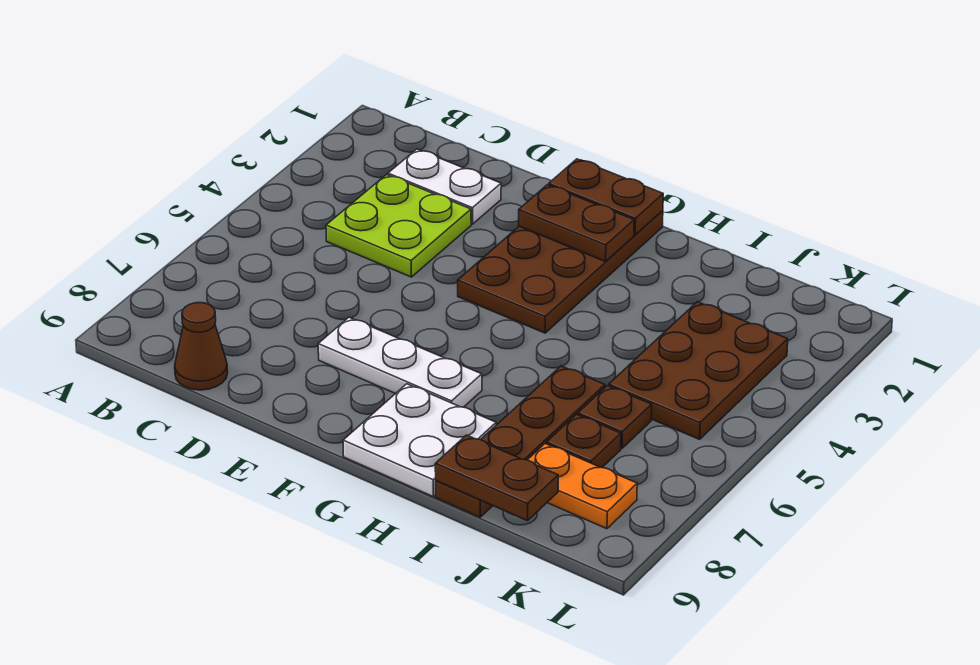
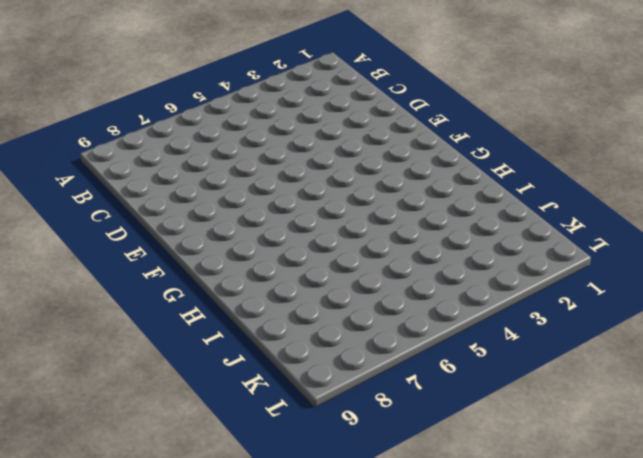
none -> white plate C2:D2 level 1
none -> lime plate C3:D4 level 1
none -> brown cone C9 level 1

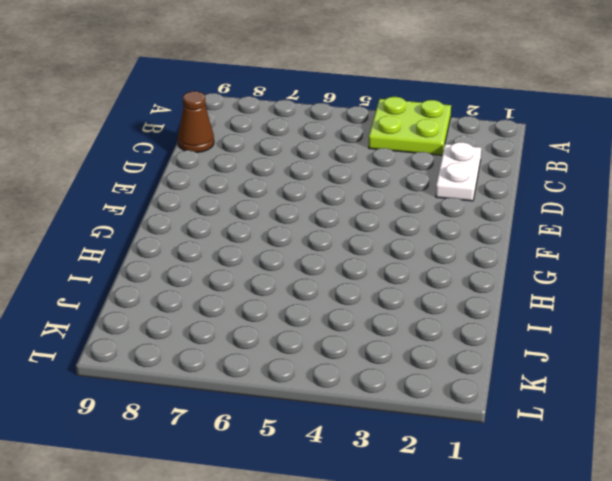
lime plate A3:B4 level 1 -> lime plate C3:D4 level 1
none -> white plate E7:G7 level 1
none -> brown plate F1:G4 level 1
none -> white plate G8:H9 level 1

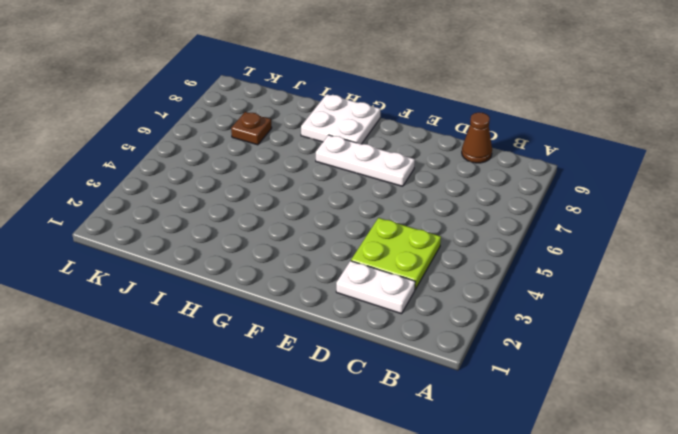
none -> brown plate F1:G4 level 1
none -> brown plate I6:I9 level 1
none -> brown plate J3:K5 level 1

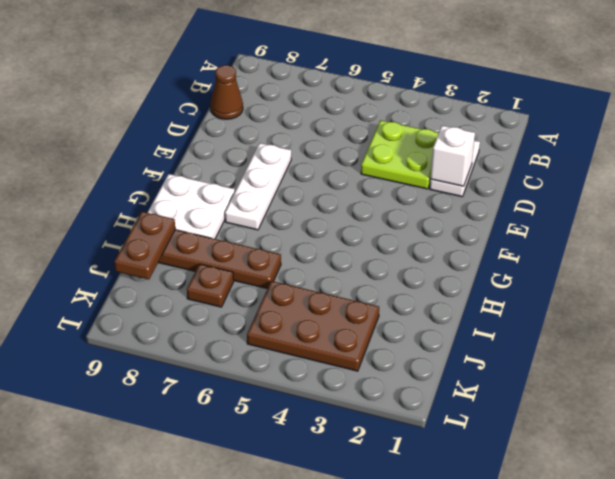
white brick D2 level 2 -> none
none -> brown plate F1:G4 level 1
none -> brown plate J6 level 1
none -> orange plate J8:K8 level 1

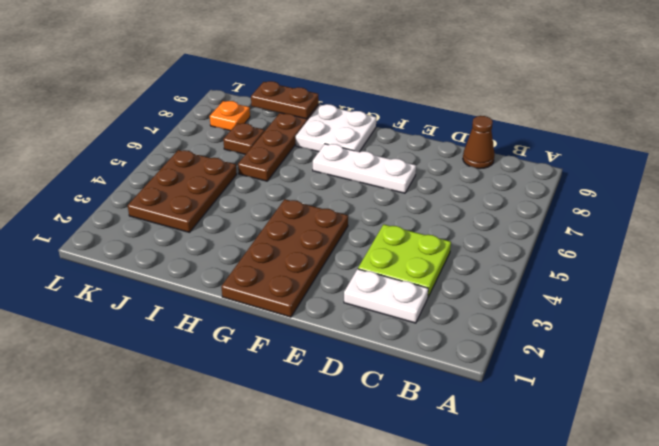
orange plate K8 level 1 -> orange plate J8:K8 level 1
none -> brown plate J6 level 1
none -> brown plate F1:G1 level 2
none -> brown plate F2:G2 level 2

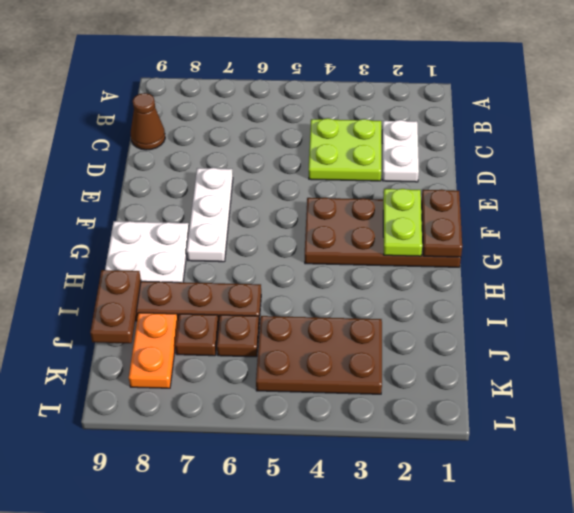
lime plate F2:G2 level 2 -> brown plate F2:G2 level 2

